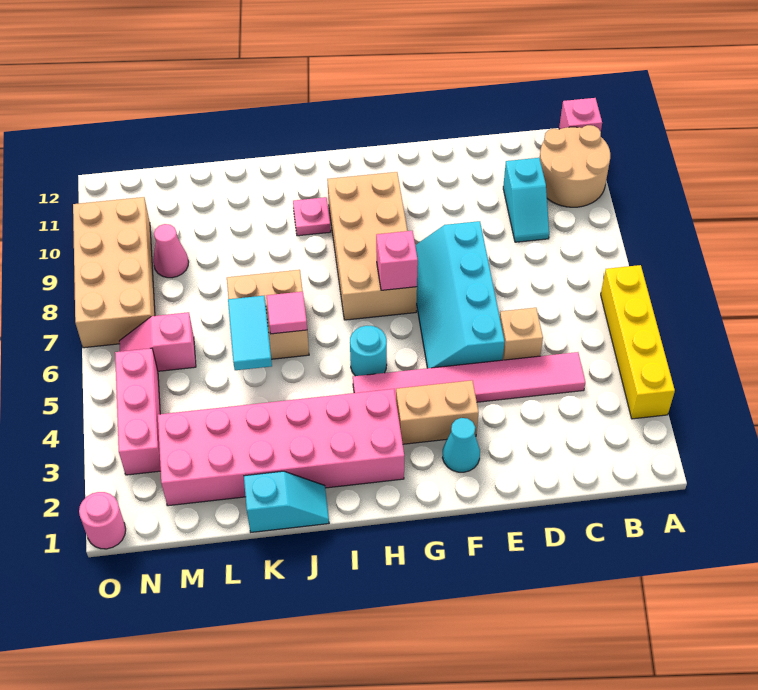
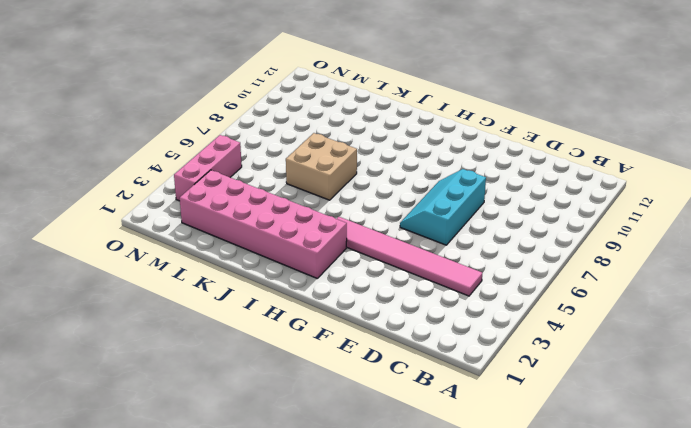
cyan slope E6:F8 level 1 top E -> cyan slope E5:F8 level 1 top E
none -> yellow brick A3:A6 level 1
none -> tan round brick A10:B11 level 1
none -> pink brick A12 level 1

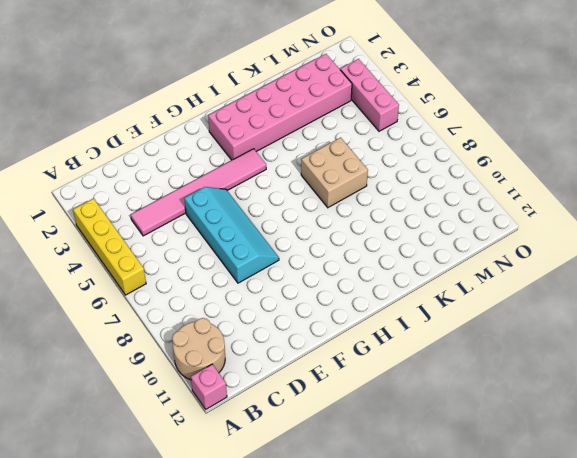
none -> cyan slope C9:C10 level 1 top 10
none -> tan brick D5 level 1
none -> cyan cone F2 level 1

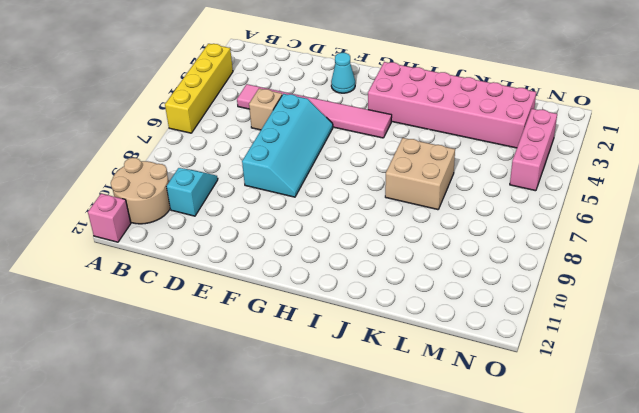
none -> tan brick F3:G3 level 1
none -> tan brick G7:H10 level 1
none -> cyan round brick H5 level 1

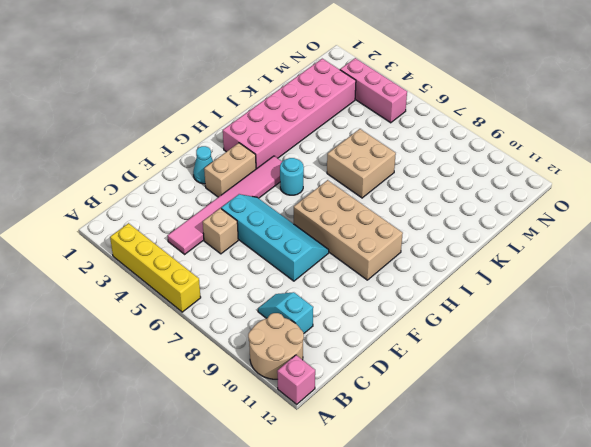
none -> pink plate I10 level 1
none -> cyan slope J1:K1 level 1 top K
none -> pink slope M6:N6 level 1 top M

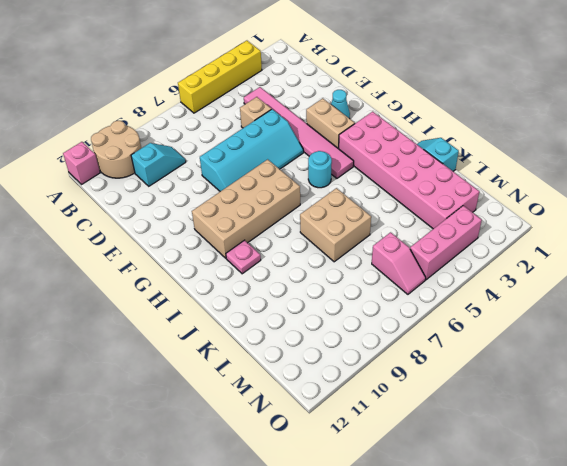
none -> pink cone M9 level 1
none -> tan brick N7:O10 level 1
none -> pink round brick O1 level 1

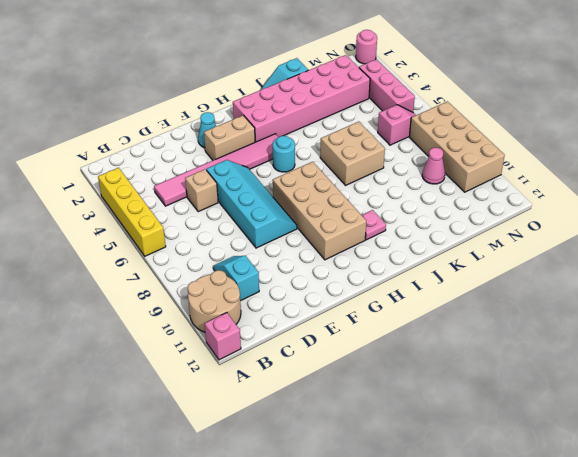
none -> pink brick G7 level 2
none -> pink tile J6 level 2
none -> cyan tile K5:K6 level 2

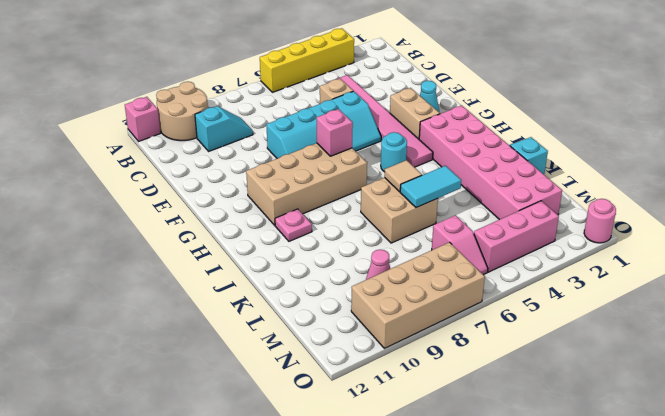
tan tile J6 level 2 -> pink tile J6 level 2

